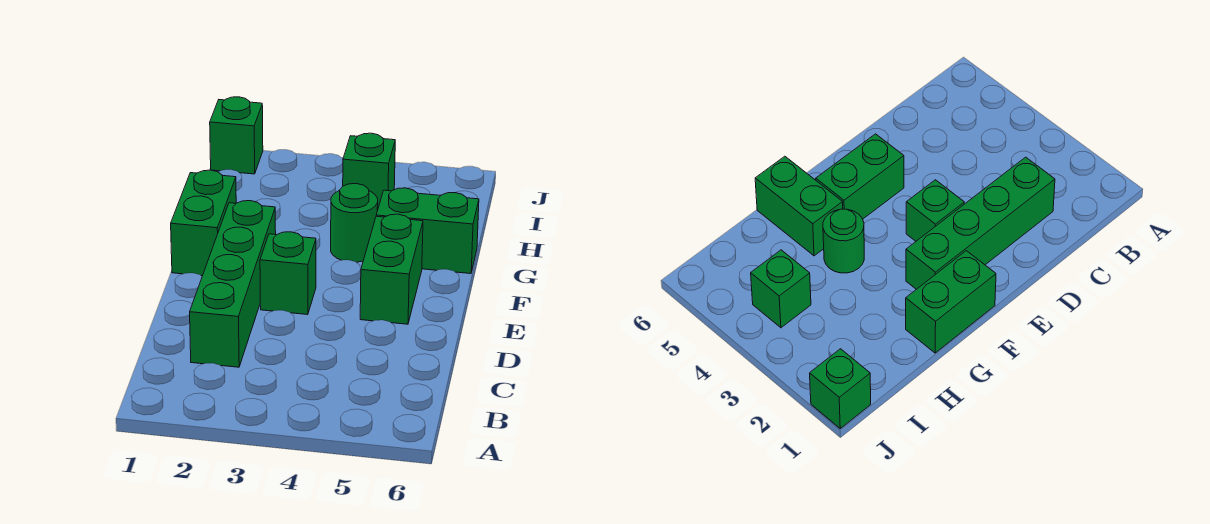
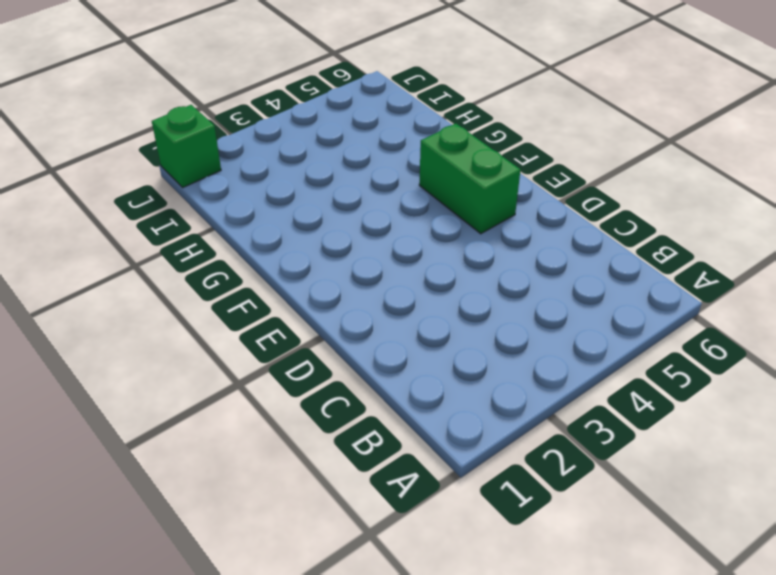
none -> green brick C2:F2 level 1
none -> green brick E3 level 1

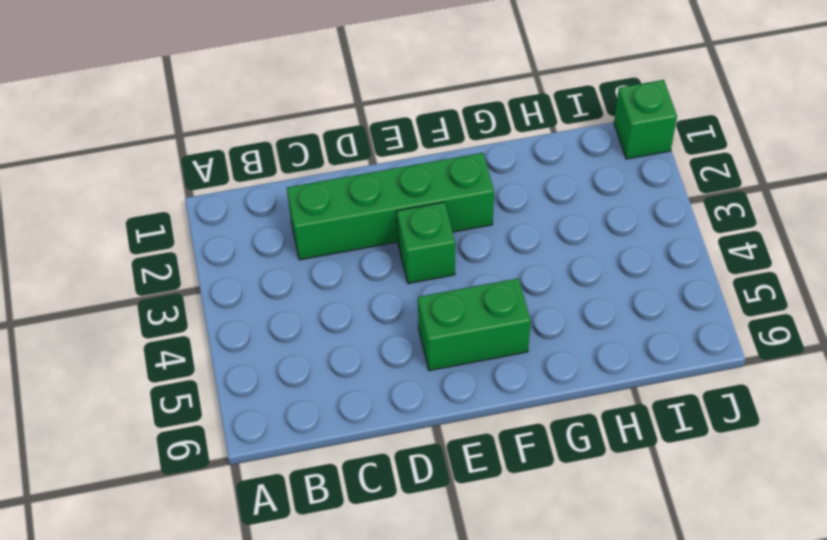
none -> green brick F1:G1 level 1
none -> green round brick G4 level 1

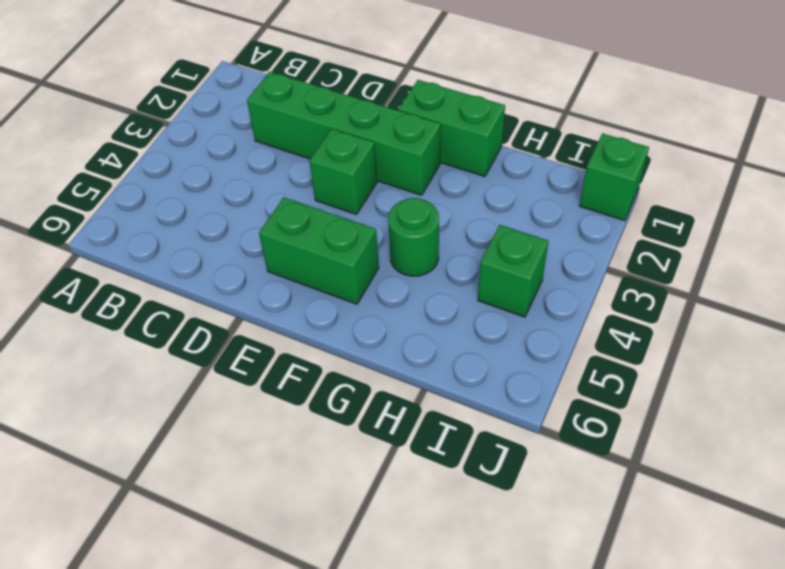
none -> green brick G5:G6 level 1

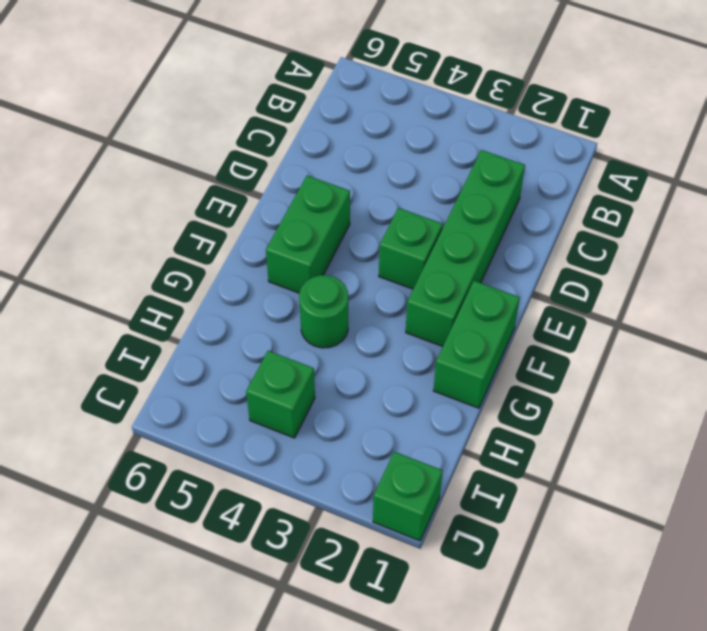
none -> green brick G5:G6 level 1

